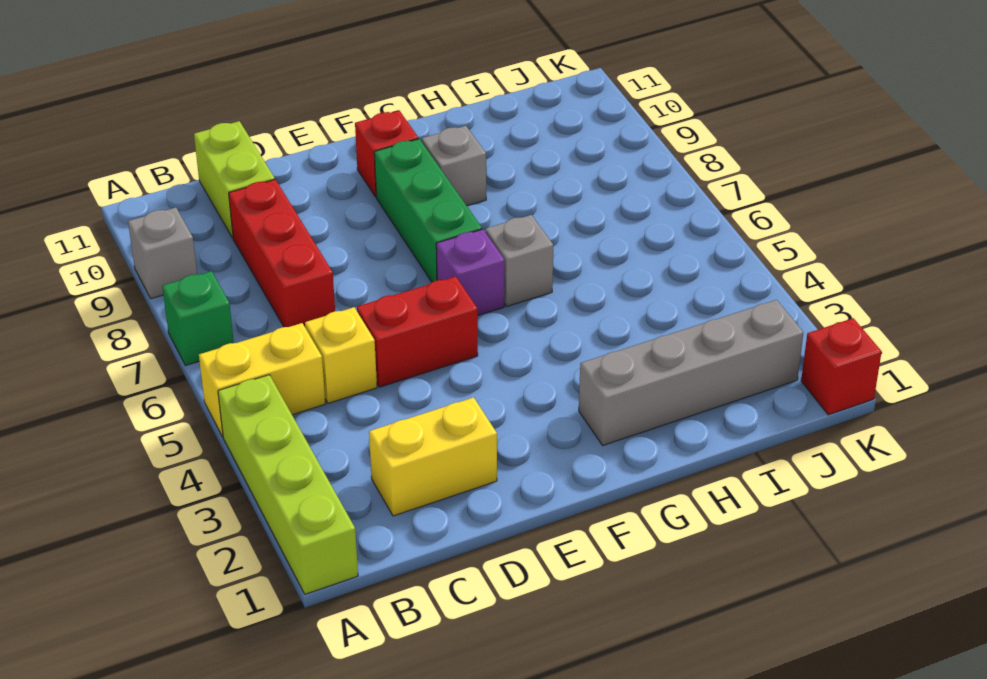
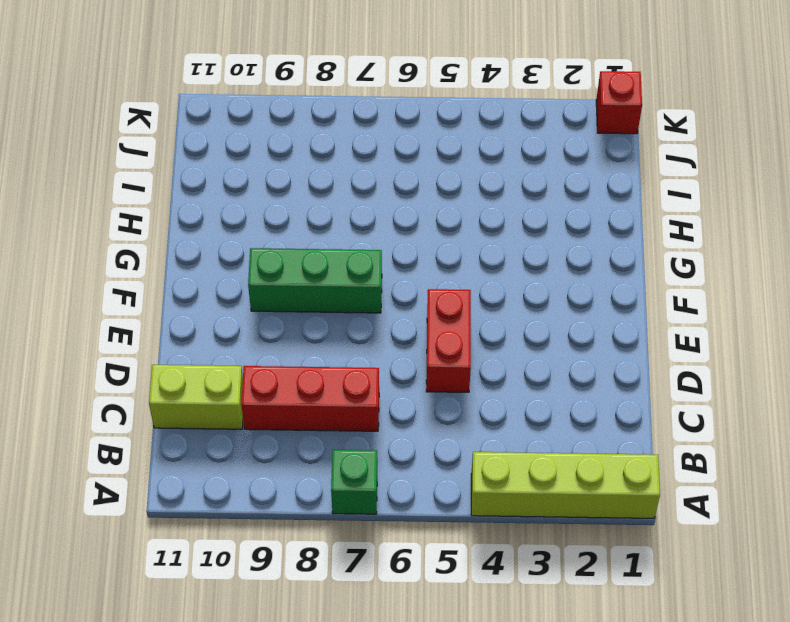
none -> yellow brick A5:B5 level 1
none -> grey brick A9 level 1
none -> yellow brick C2:D2 level 1

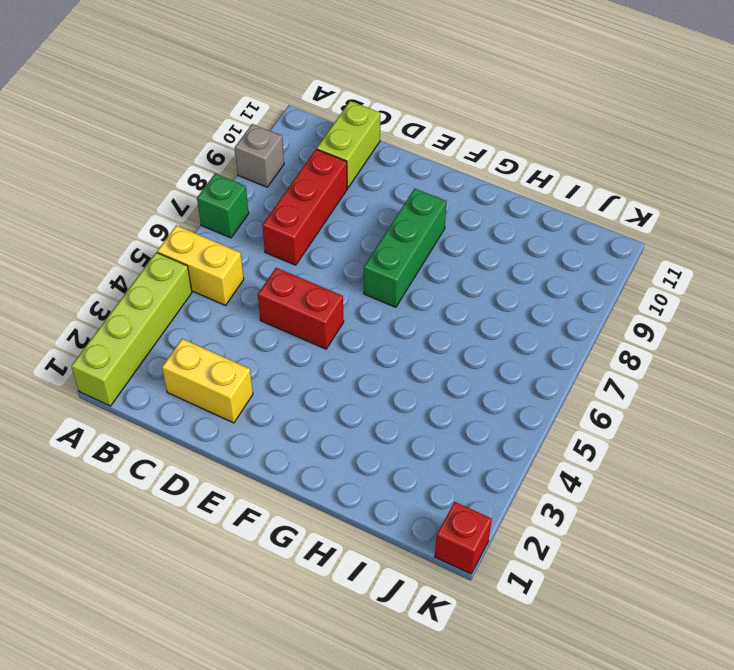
none -> yellow brick C5 level 1
none -> purple brick F6 level 1
none -> red brick F10 level 1

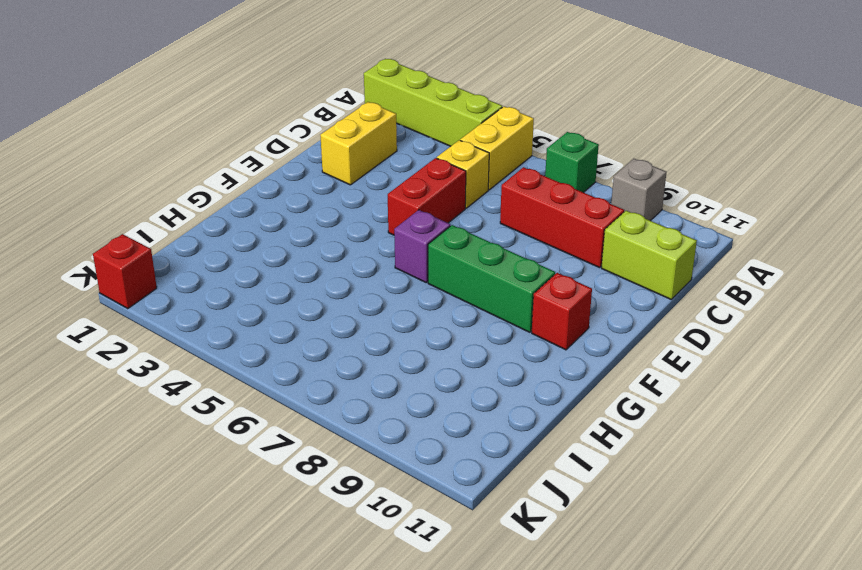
none -> grey brick G2:J2 level 1
none -> grey brick G6 level 1
none -> grey brick G9 level 1

